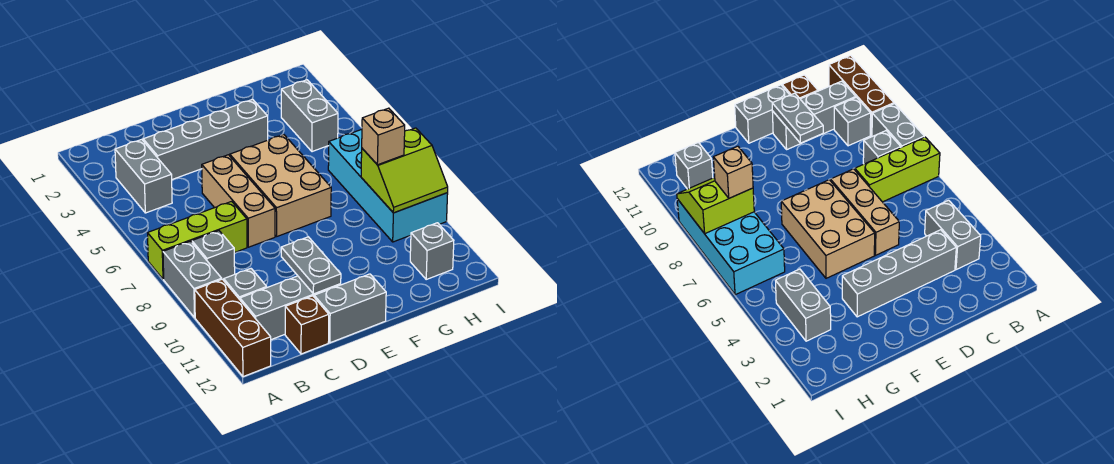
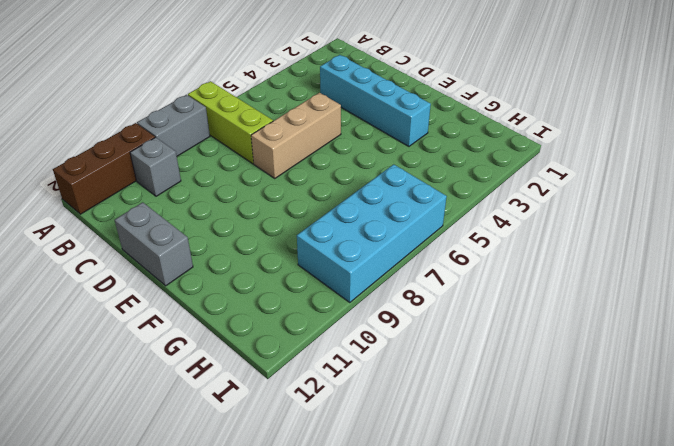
cyan brick C3:F3 level 1 -> grey brick C3:F3 level 1
none -> grey brick B3:B4 level 1
none -> grey brick B8 level 1
none -> grey brick B11:D11 level 1

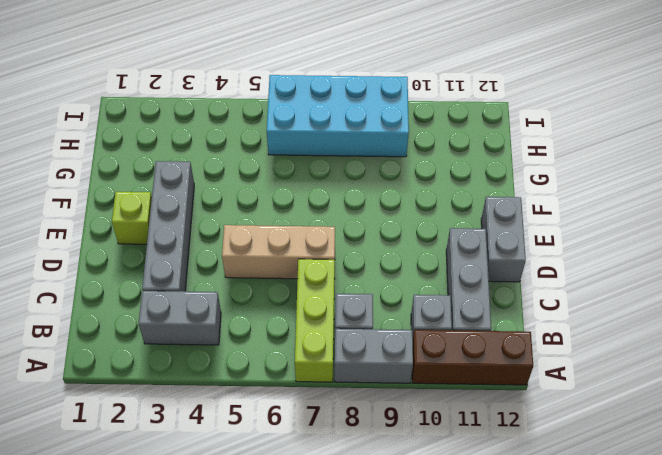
lime brick E2 level 1 -> none
none -> brown brick C12 level 1
none -> tan brick E5:F7 level 1
none -> grey brick H3:H4 level 1

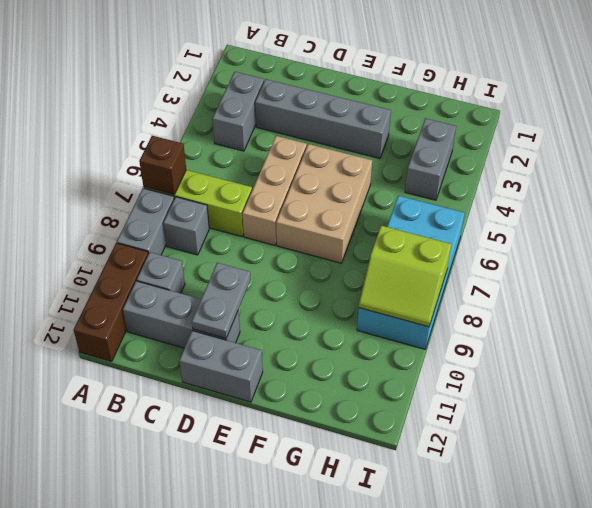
brown brick A7 level 2 -> brown brick C12 level 1
none -> grey brick H11 level 1
none -> tan brick H8 level 3

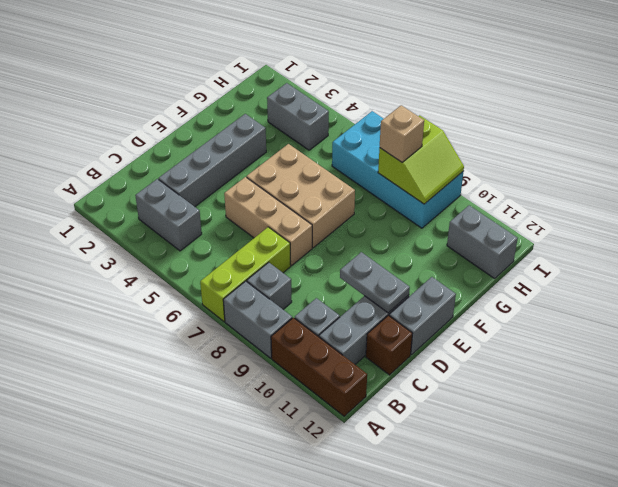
grey brick H11:H12 level 1 -> grey brick H11 level 1

